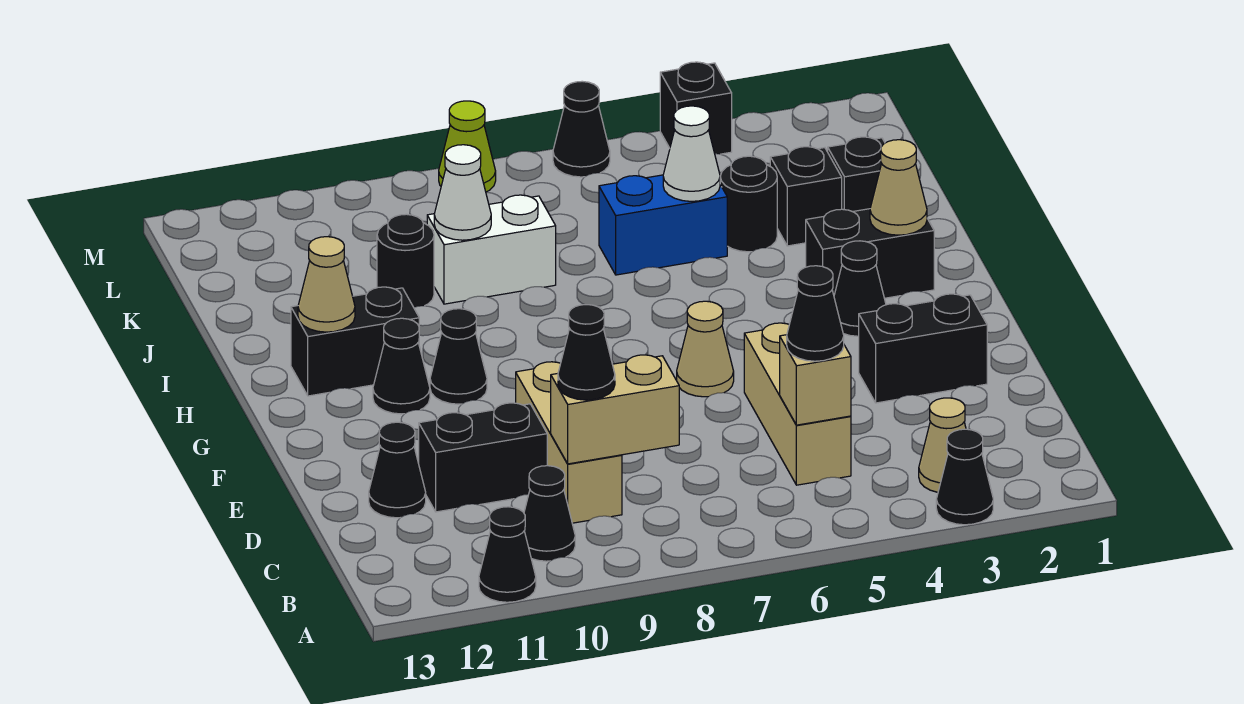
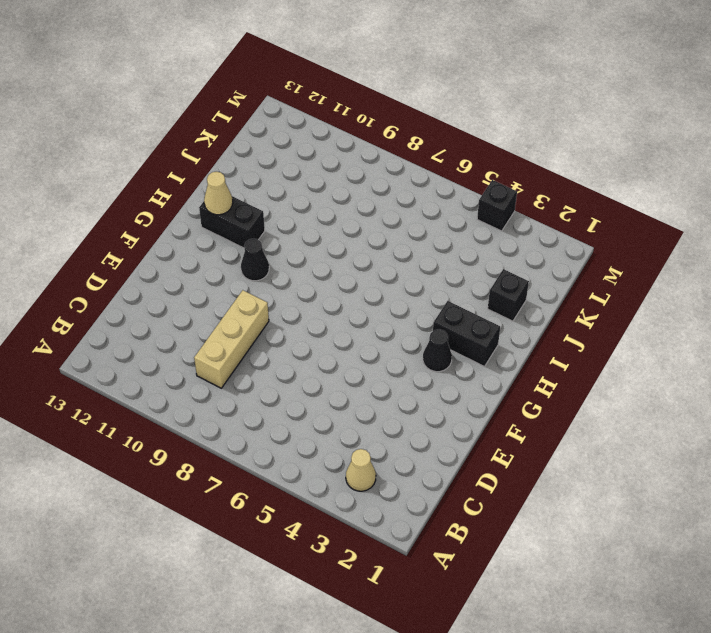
none -> black cone A3 level 1
none -> black cone A11 level 1
none -> black cone B10 level 1
none -> tan brick C5:E5 level 1

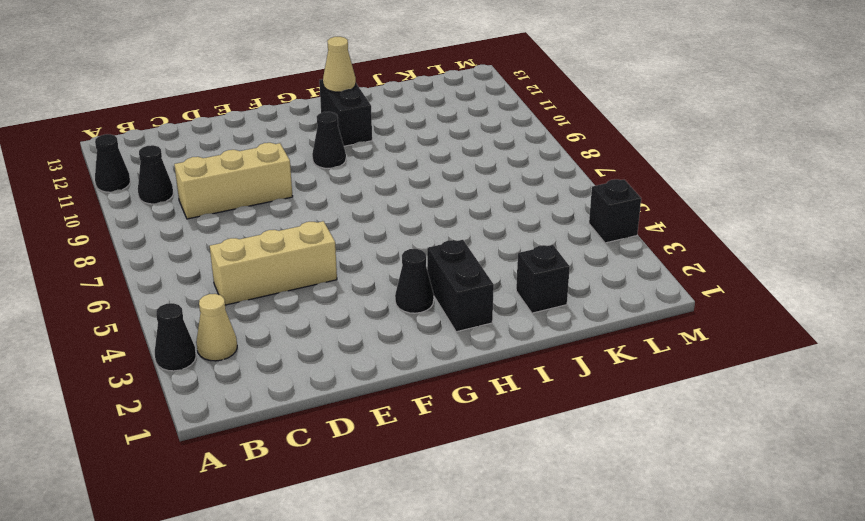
none -> black brick D10:D11 level 1
none -> black cone D12 level 1
none -> black brick E2:E3 level 1
none -> tan cone F6 level 1

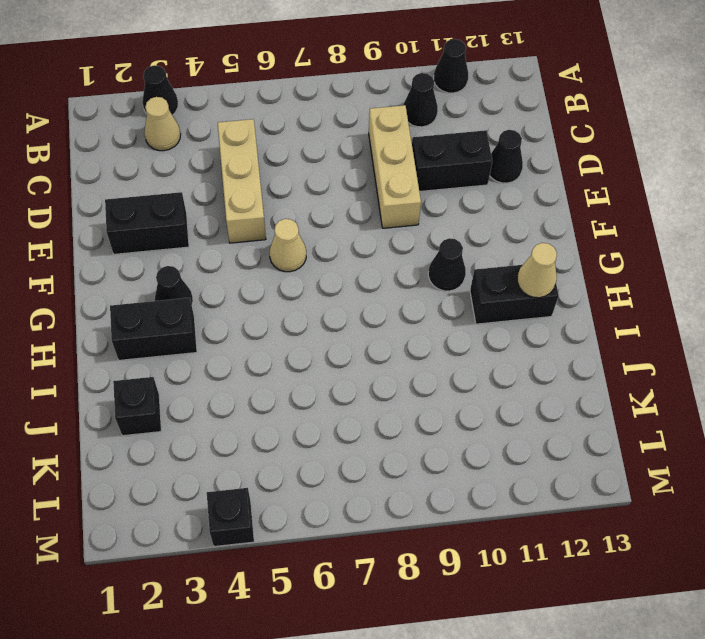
none -> black cone G11 level 1
none -> black brick J3 level 1
none -> black round brick J4 level 1
none -> blue brick J5:J6 level 1

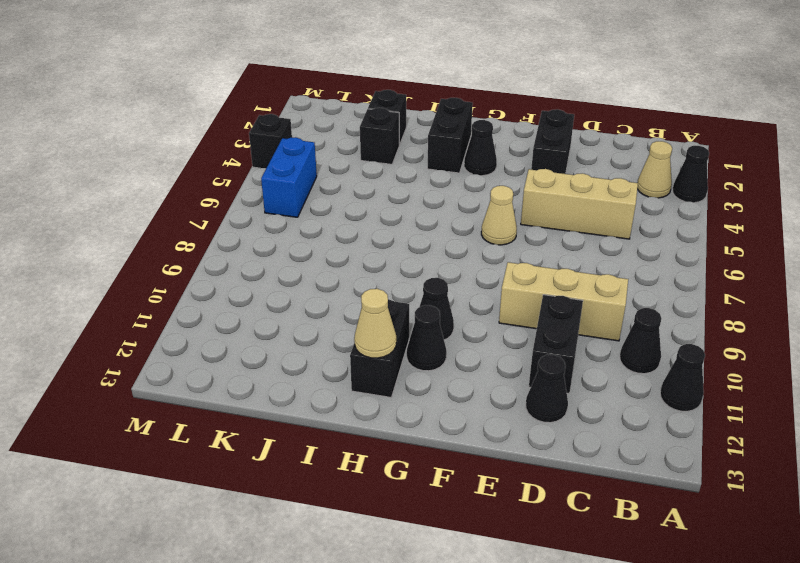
blue brick L5:L6 level 1 -> blue brick J5:J6 level 1
none -> black round brick J4 level 1
none -> white brick J8:J9 level 1
none -> black round brick J10 level 1
none -> black cone M6 level 1

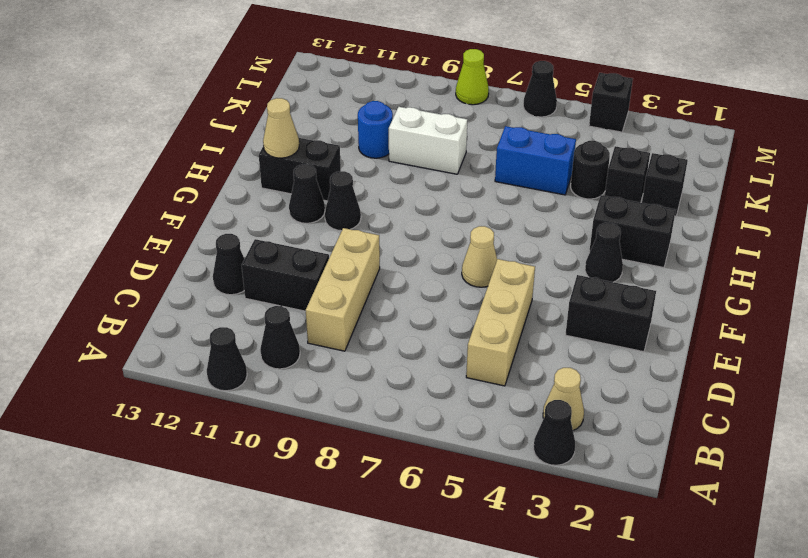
blue round brick J10 level 1 -> black round brick J10 level 1
none -> tan brick C5 level 2
none -> tan brick C8:C9 level 2
none -> tan cone H2 level 2
none -> white cone J5 level 2

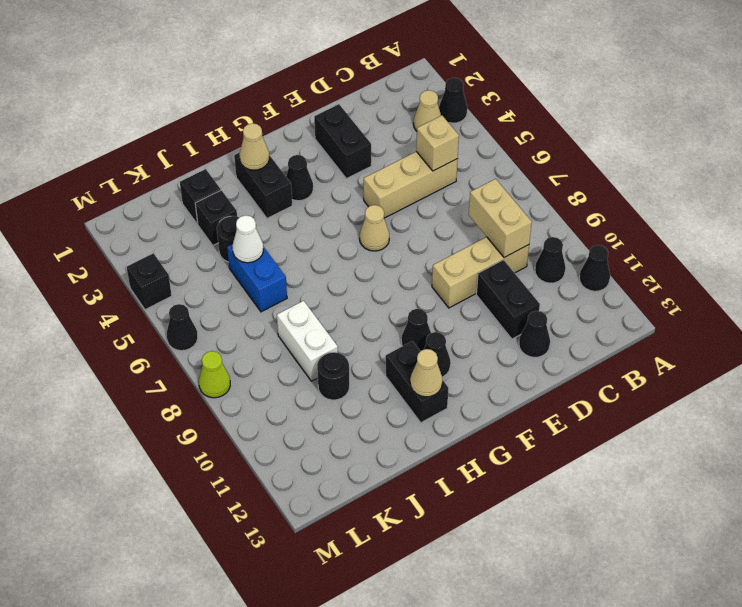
none -> white cone J9 level 2
none -> black cone C5 level 3
none -> black cone C9 level 3

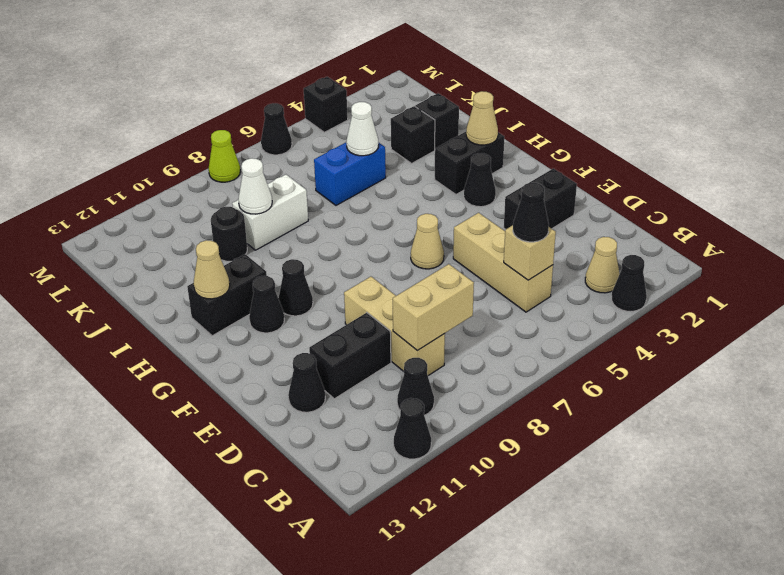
none -> black round brick J4 level 1
none -> black cone C9 level 3

